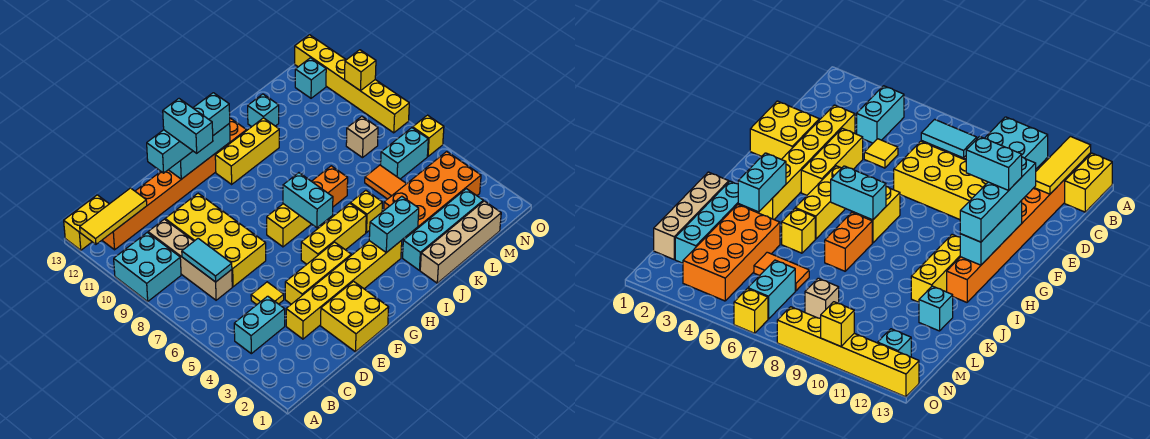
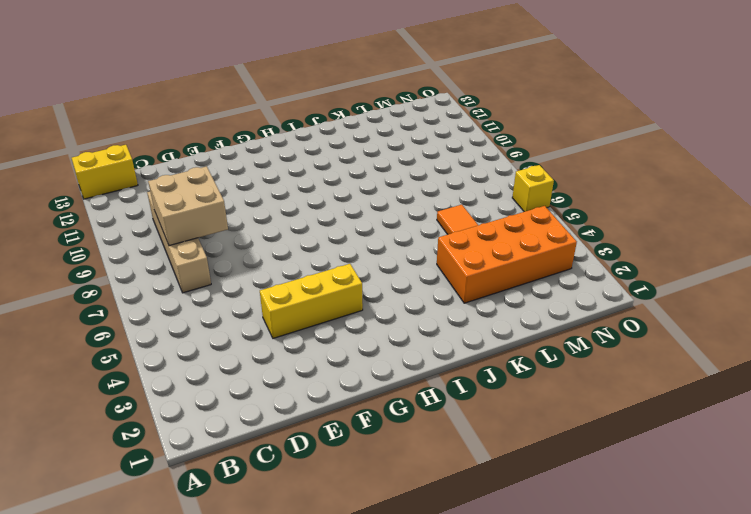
tan brick C8:D9 level 2 -> cyan tile C7:C8 level 2
none -> cyan brick A9:B10 level 1
none -> cyan brick B4:C4 level 1
none -> orange brick B12:I12 level 1
none -> yellow brick D3:I3 level 1

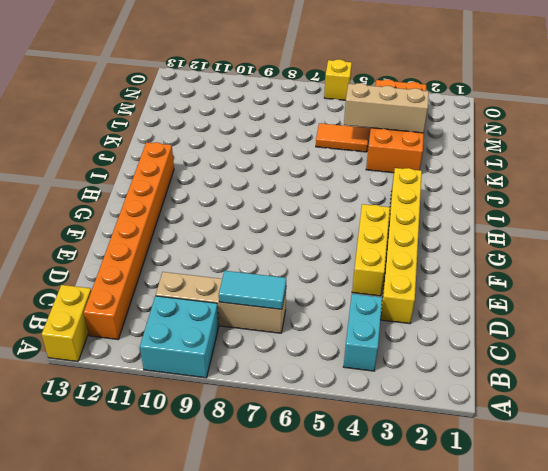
tan brick L3:L5 level 2 -> none
none -> yellow tile D5 level 1
none -> yellow brick D7:E10 level 1
none -> yellow brick E1:F2 level 1
none -> yellow brick G5:I5 level 1

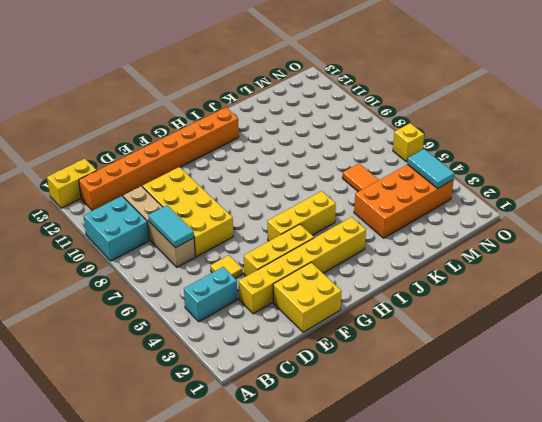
cyan tile N3:N4 level 2 -> none
none -> yellow brick G7:H7 level 1
none -> yellow brick H11:J11 level 1
none -> orange brick I7:J7 level 1
none -> tan brick J1:M1 level 1

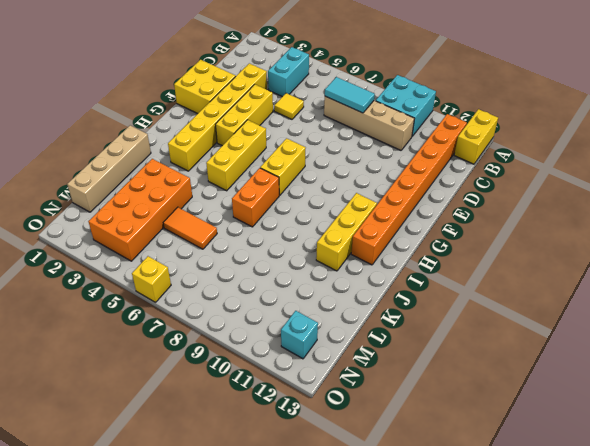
none -> yellow brick D7:E10 level 1
none -> cyan brick J2:M2 level 1
none -> yellow brick J5 level 1
none -> cyan brick K12 level 1

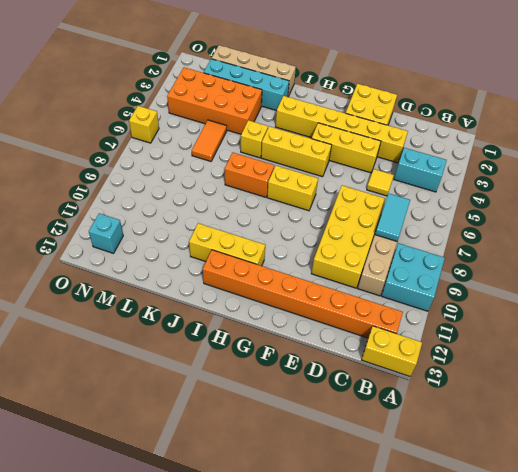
none -> cyan brick K12 level 1
none -> cyan brick M6:N6 level 1
none -> tan brick M8 level 1
none -> yellow brick O8:O13 level 1

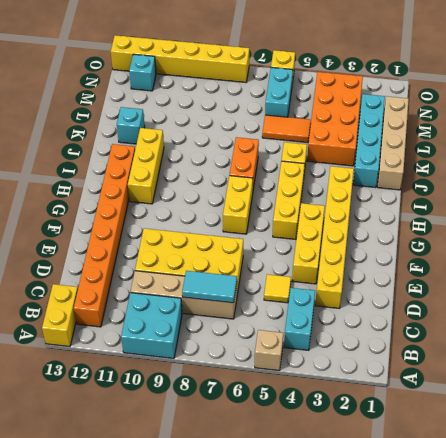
tan brick A5 level 1 -> tan brick M8 level 1
none -> yellow brick E1:F2 level 1
none -> yellow tile A12:C12 level 2
none -> cyan brick F12:H12 level 2
none -> cyan brick H6:H7 level 2

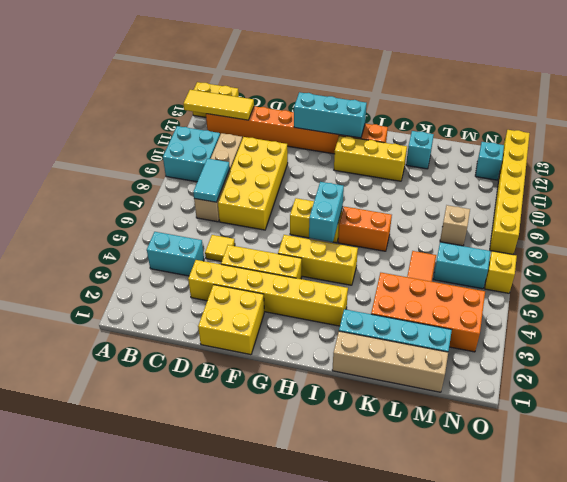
none -> yellow brick J5 level 1
none -> cyan brick I3:J3 level 2
none -> yellow brick O10 level 2
none -> cyan brick E12:H12 level 3

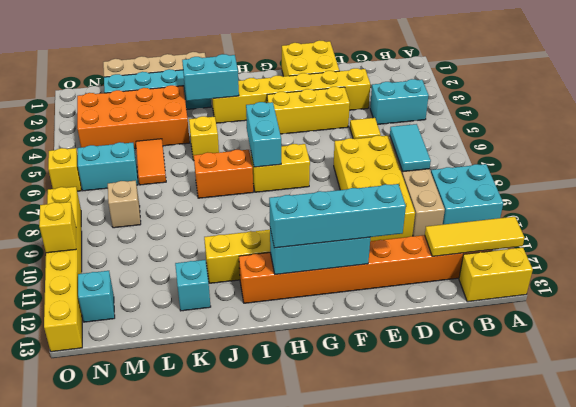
none -> yellow brick G5:I5 level 1
none -> cyan brick F11:F12 level 4

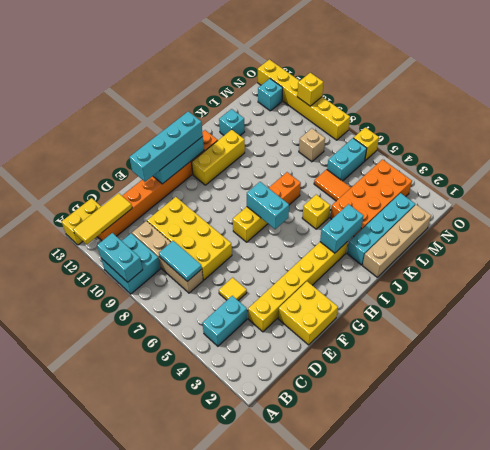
cyan brick A9:A10 level 2 -> cyan brick F11:F12 level 4
none -> yellow brick E4:G4 level 1
none -> yellow brick G5:I5 level 1

